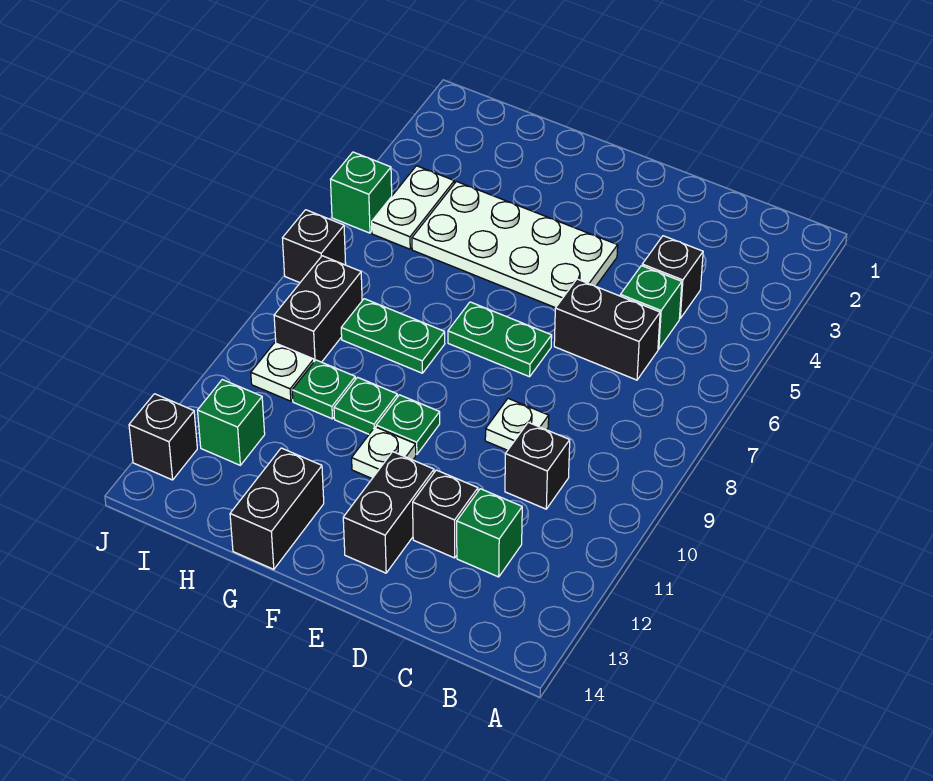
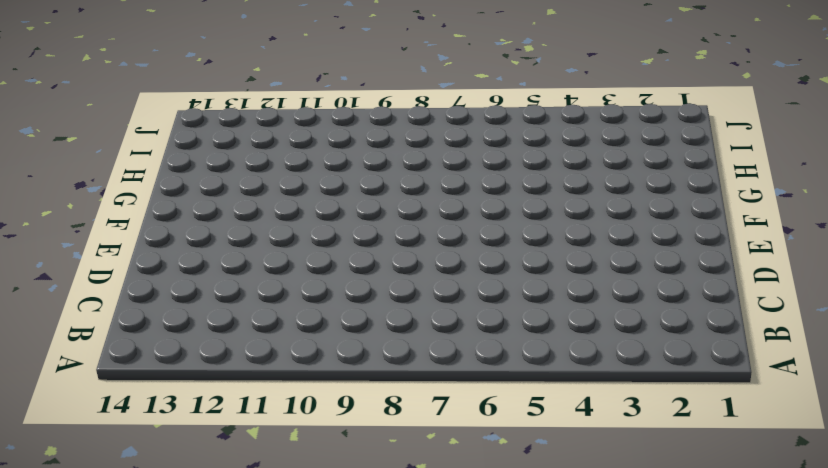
none -> black brick C4 level 1
none -> green brick C5 level 1
none -> black brick C6:D6 level 1

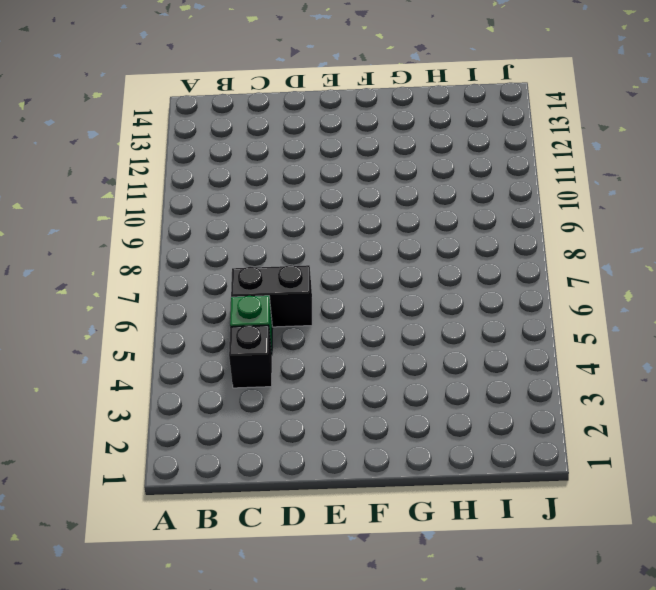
none -> black brick C10 level 1
none -> green brick C12 level 1
none -> white plate D9 level 1

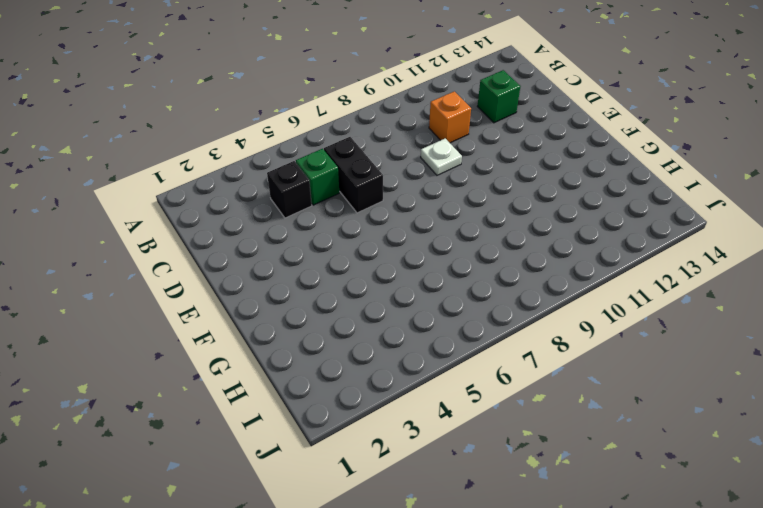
orange brick C10 level 1 -> black brick C10 level 1
none -> black brick D12 level 1
none -> white plate E4:H5 level 1
none -> green plate E7:F7 level 1

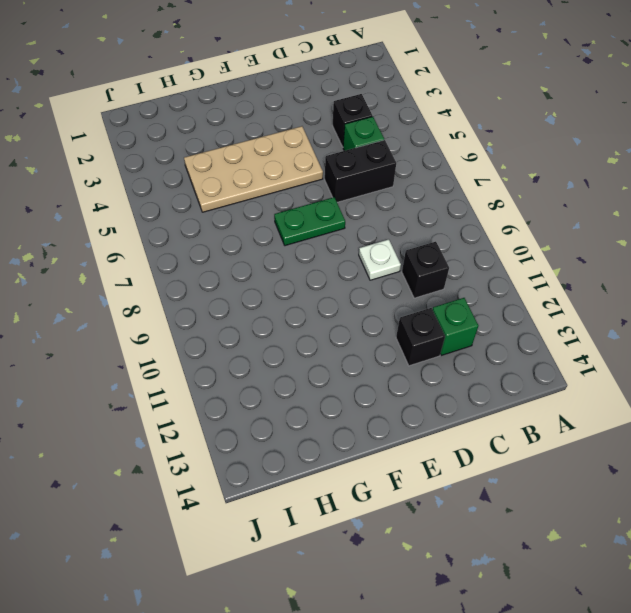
tan plate E4:H5 level 1 -> white plate E4:H5 level 1
none -> black brick E12:E13 level 1
none -> green plate F10 level 1
none -> white plate F11 level 1

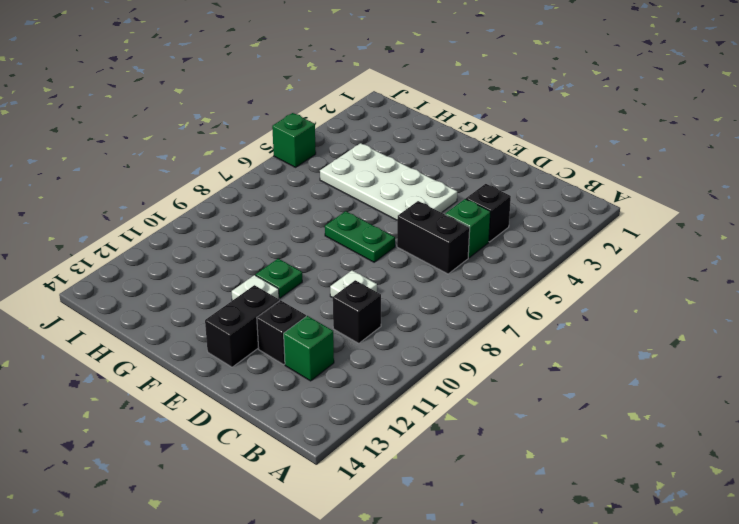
none -> green plate G8:H8 level 1
none -> green plate G10 level 1
none -> black brick G13:G14 level 1

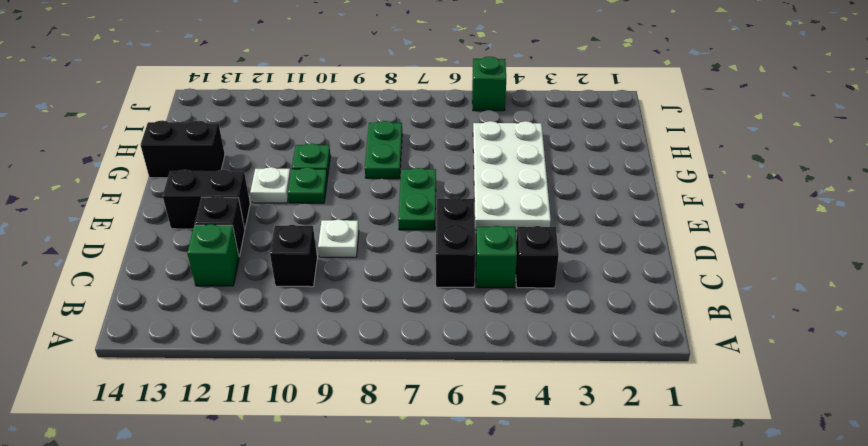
none -> green plate H10 level 1
none -> white plate I4:I5 level 1
none -> black brick I8:I9 level 1

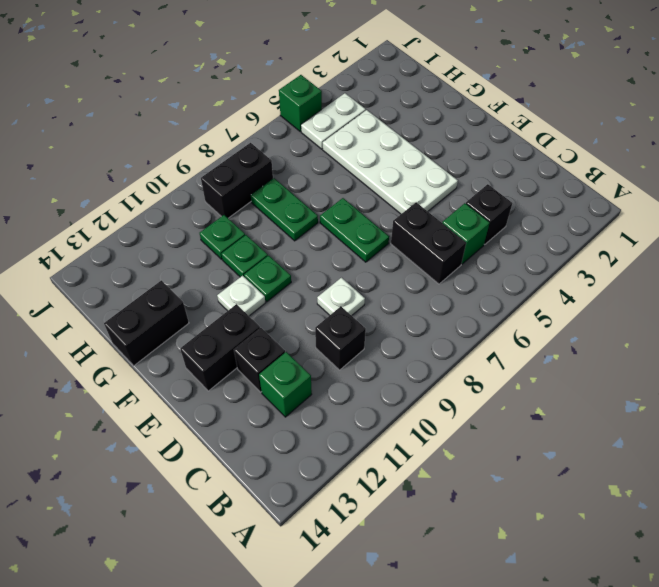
none -> white plate I10 level 1
none -> green brick I12 level 1
none -> black brick J7 level 1

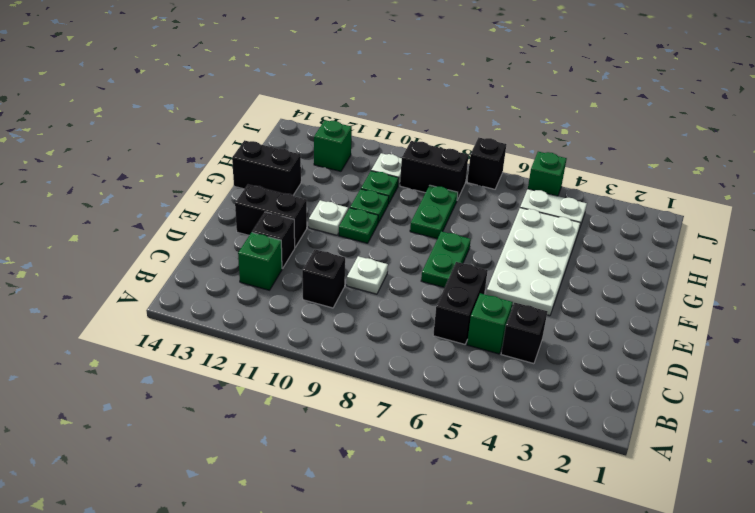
none -> black brick J13 level 1

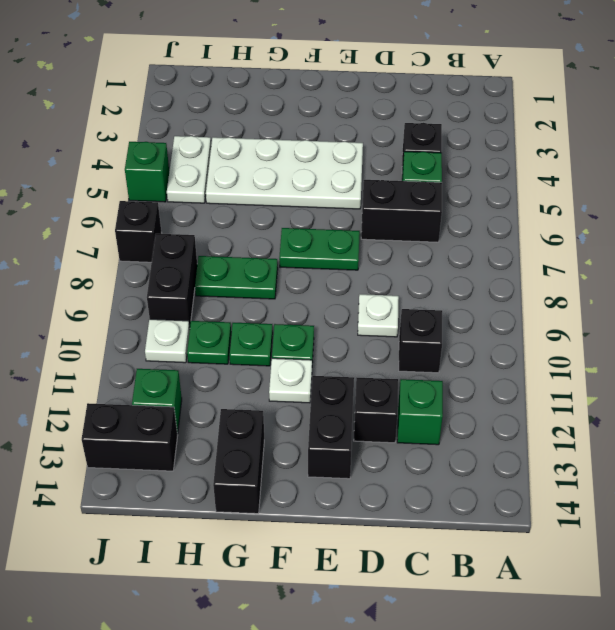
black brick I13:J13 level 1 -> black brick J13 level 1

